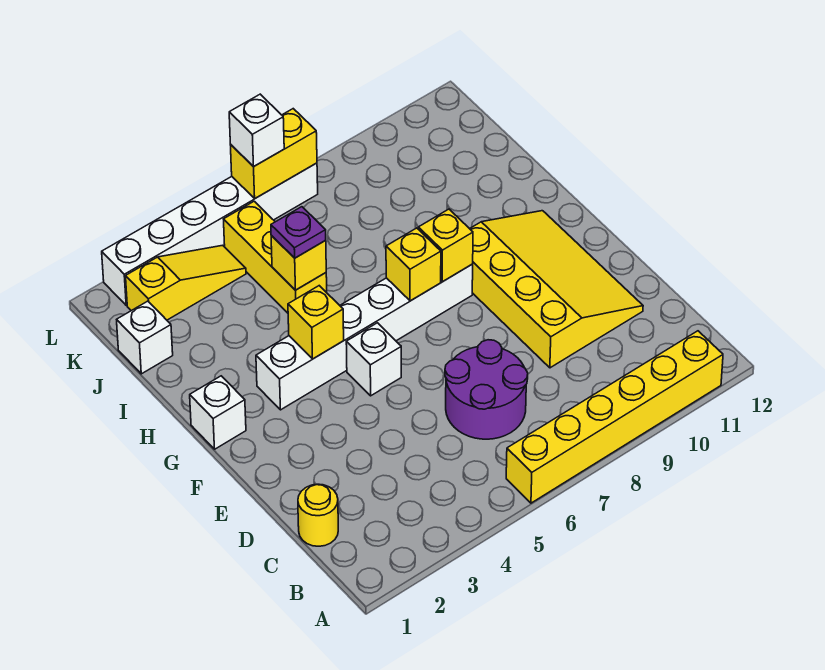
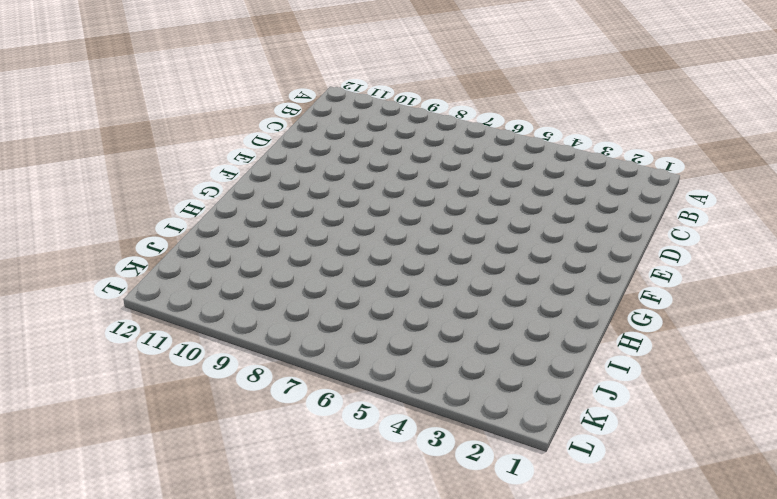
none -> yellow brick A6:A11 level 1
none -> yellow round brick C1 level 1
none -> purple round brick C6:D7 level 1

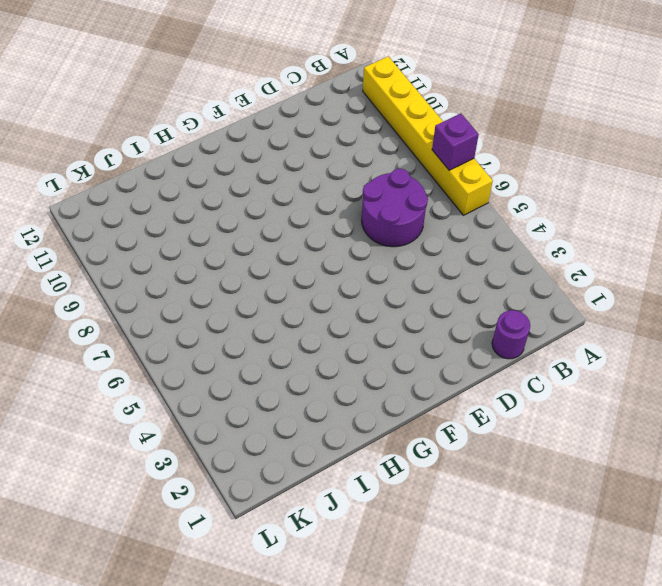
purple brick A7 level 2 -> none
purple round brick C1 level 1 -> yellow round brick C1 level 1
none -> yellow slope D9:G11 level 1 top 9
none -> white brick F5 level 1
none -> white brick G1 level 1

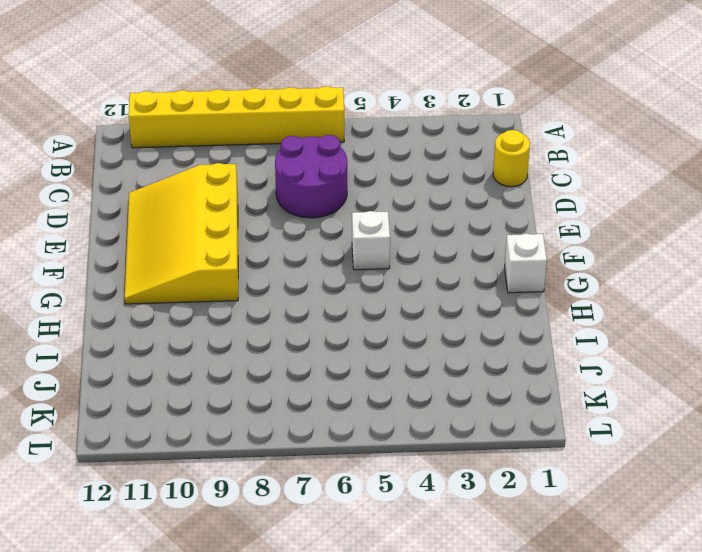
none -> white brick G3:G8 level 1
none -> yellow brick I5:K5 level 1
none -> white brick J1 level 1

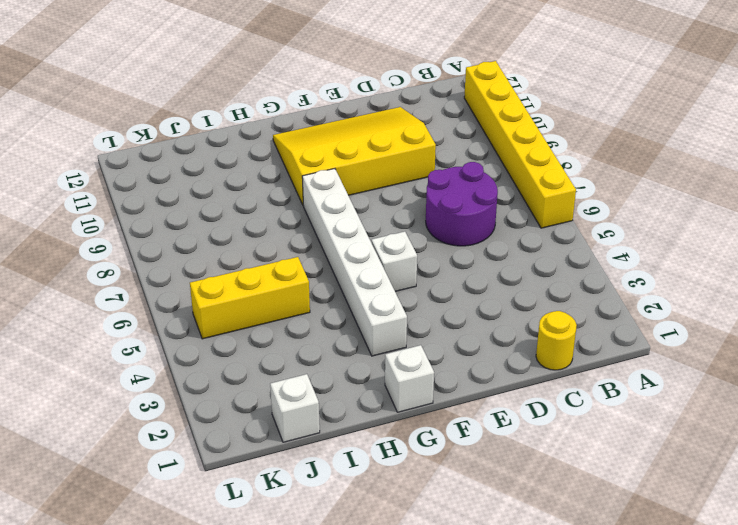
none -> yellow slope K2:K4 level 1 top 2
none -> white brick L2:L7 level 1
none -> yellow brick G4 level 2

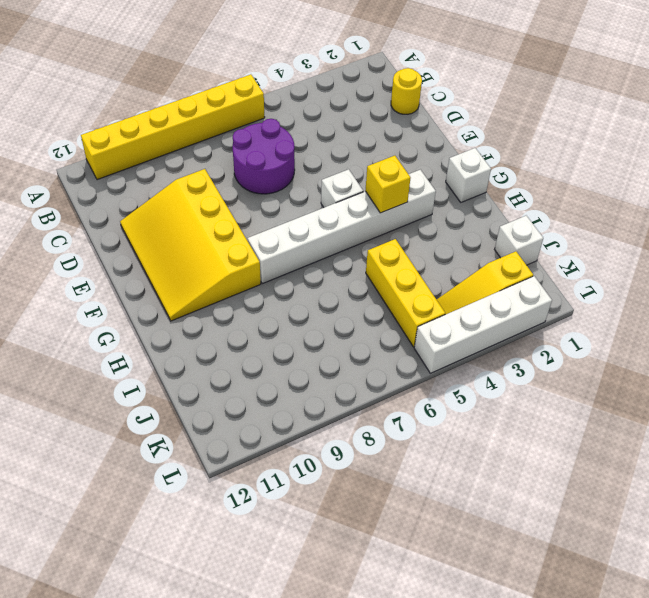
white brick L2:L5 level 1 -> white brick L2:L7 level 1
none -> yellow brick G7 level 2
none -> yellow brick G8 level 2
none -> yellow brick I5 level 2

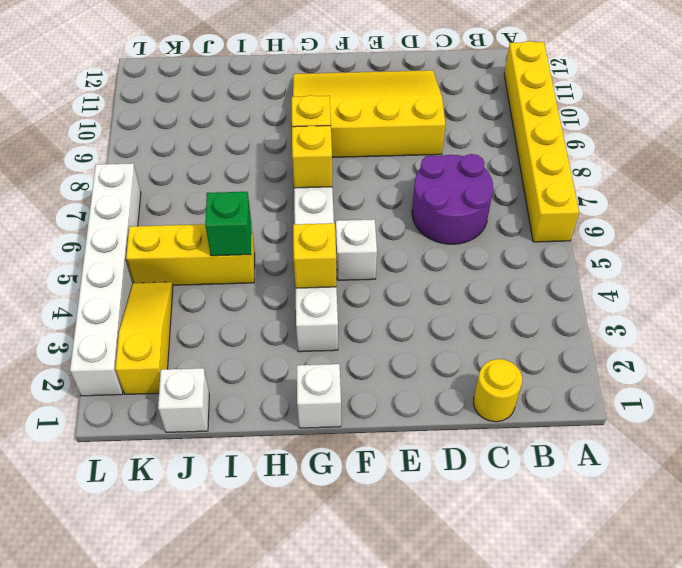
green brick I5 level 2 -> yellow brick I5 level 2
none -> yellow brick L6:L7 level 2
none -> purple plate I5 level 3
none -> white brick L6 level 3

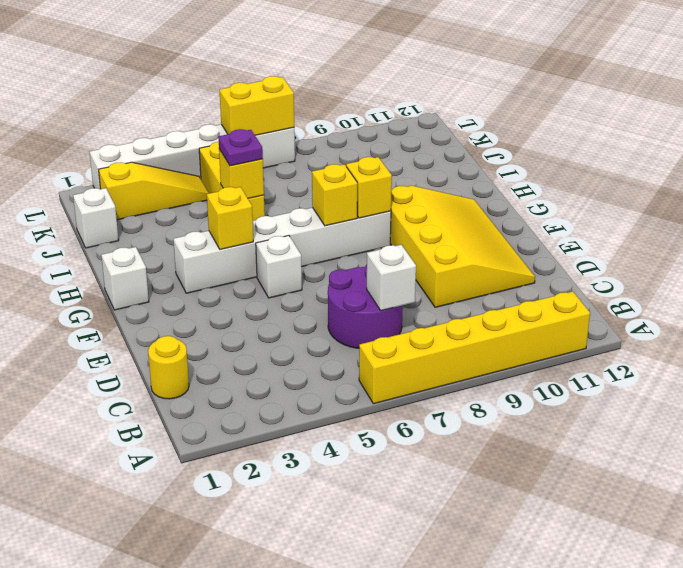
white brick C7 level 2 -> white brick L6 level 3

